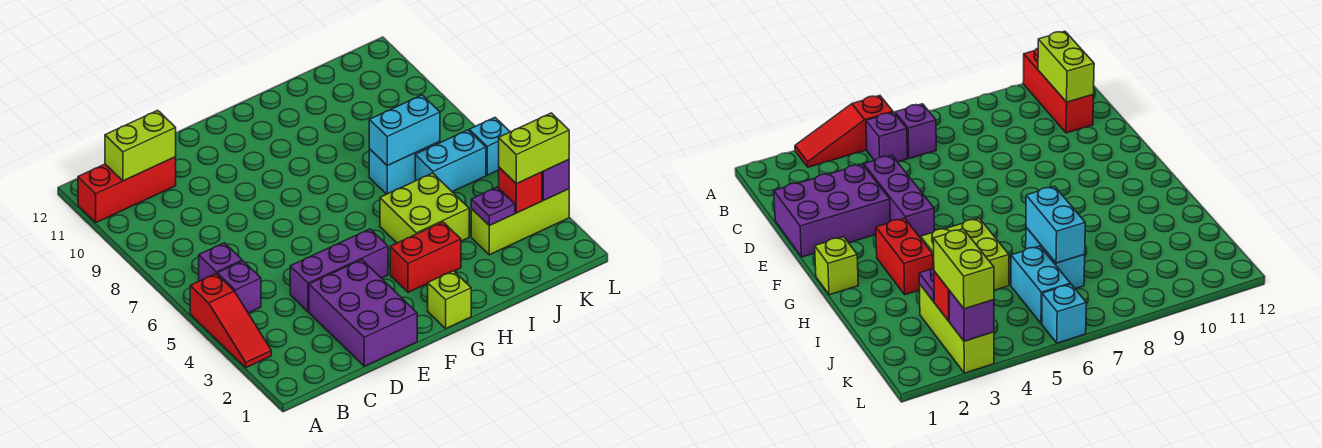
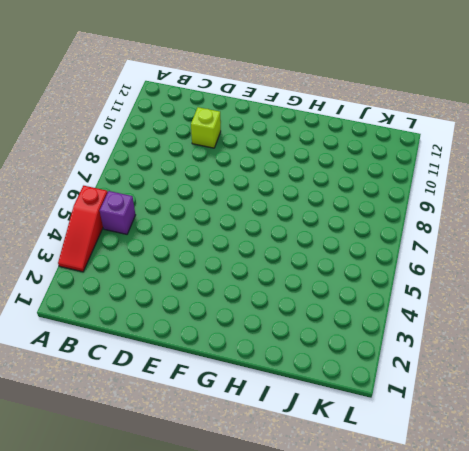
lime brick D10 level 1 -> lime brick G1 level 1
none -> red brick A11:C11 level 1
none -> purple brick B6 level 1
none -> purple brick D1:E3 level 1

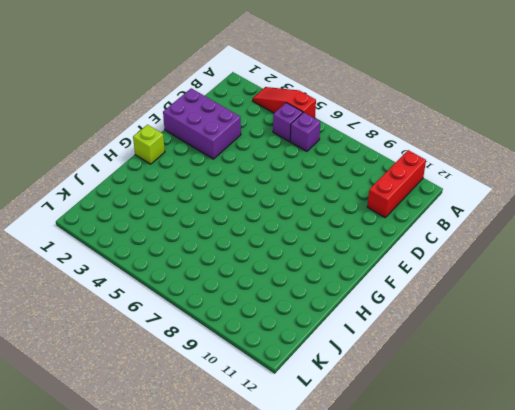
none -> purple brick D4:F4 level 1
none -> red brick G3:H3 level 1
none -> lime brick H4:I5 level 1

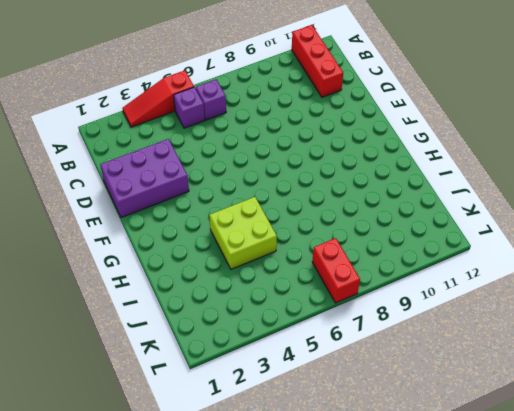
red brick K7:L7 level 1 -> red brick G3:H3 level 1
none -> purple brick D4:F4 level 1
none -> lime brick G1 level 1
none -> cyan brick I7:J7 level 1

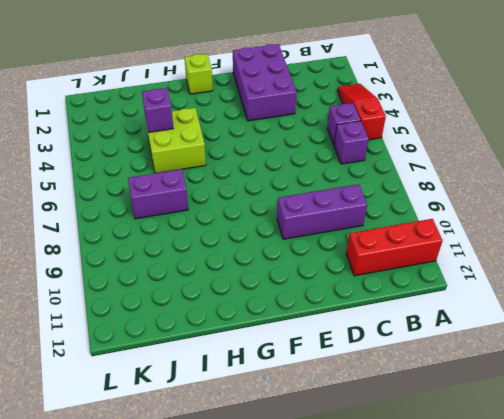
purple brick C9:E9 level 1 -> purple brick D4:F4 level 1
purple brick I4 level 2 -> purple brick L3 level 2
purple brick I7:J7 level 1 -> cyan brick I7:J7 level 1
none -> red brick G3:H3 level 1
none -> lime brick J3:L3 level 1
none -> cyan brick J6:K6 level 1

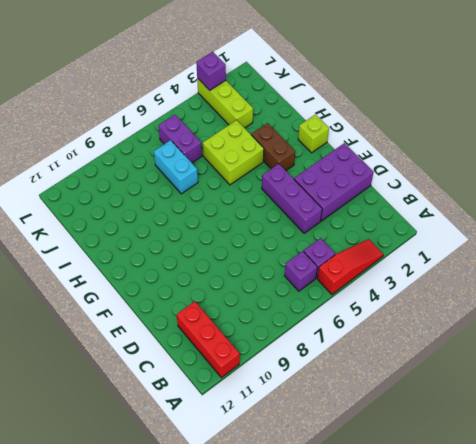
brown brick G3:H3 level 1 -> red brick G3:H3 level 1
purple brick J6:K6 level 1 -> cyan brick J6:K6 level 1
none -> cyan brick L6 level 1
none -> lime brick B11:C11 level 2
none -> cyan brick I7:J7 level 2

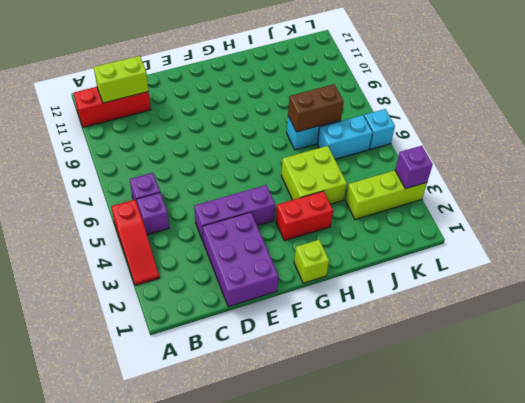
brown brick I7:J7 level 2 -> cyan brick I7:J7 level 2
none -> purple plate J3 level 2
none -> red brick K3 level 2
none -> lime brick K3:L3 level 3

